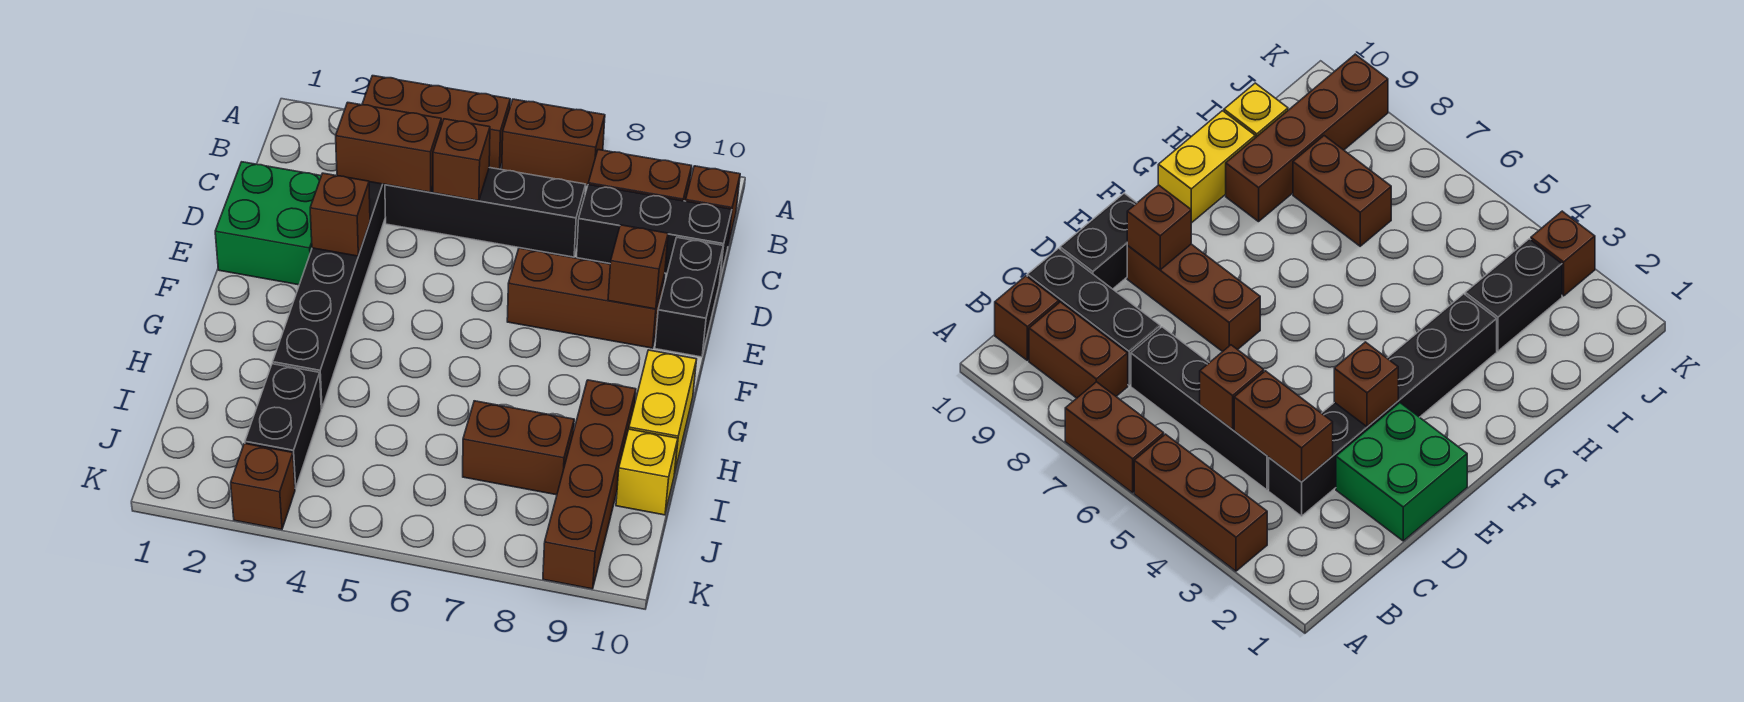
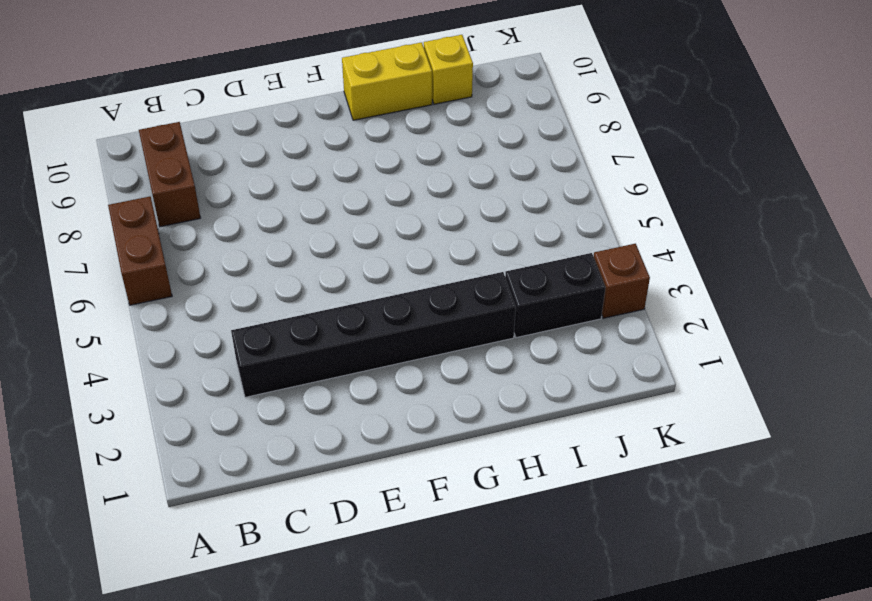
none -> brown brick A3:A5 level 1
none -> brown brick B10 level 1
none -> black brick C4:C7 level 1

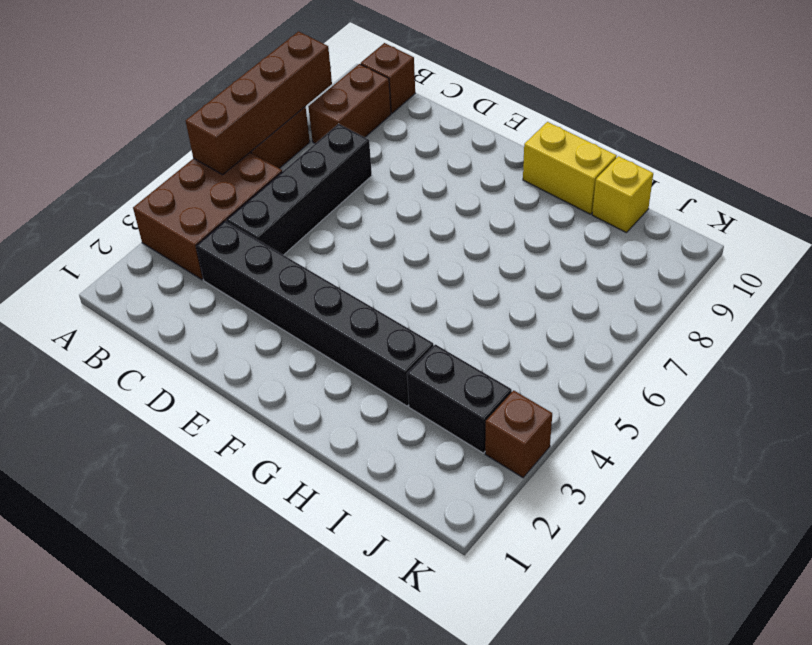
brown brick A3:B5 level 1 -> brown brick A3:A5 level 1
brown brick A5:A8 level 2 -> brown brick H9:K9 level 1
none -> black brick C8:C10 level 1
none -> green brick D1:E2 level 1
none -> black brick D10:E10 level 1

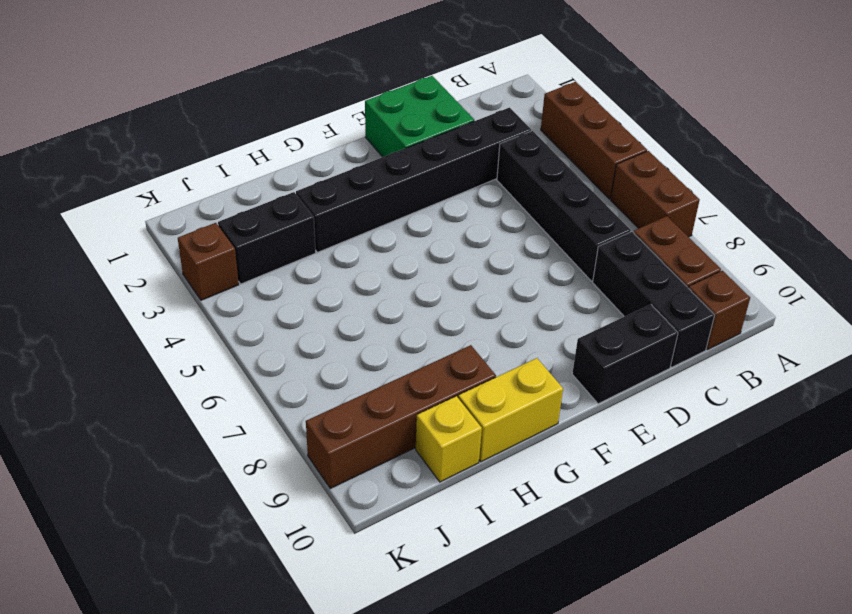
none -> brown brick E7:E9 level 1
none -> brown brick I7:I8 level 1
none -> brown brick C3:C4 level 2

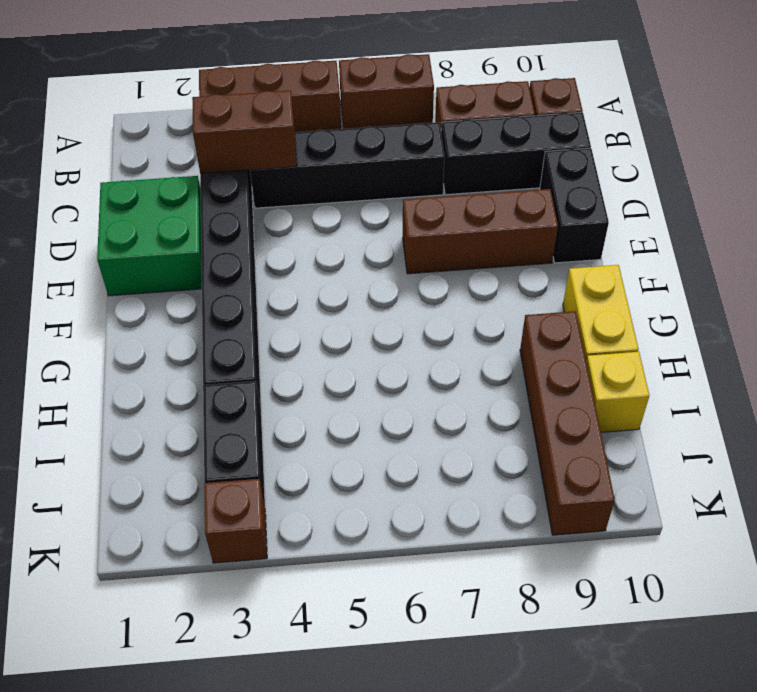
none -> brown brick I7:I8 level 1
none -> brown brick C5 level 2
none -> brown brick E3 level 2

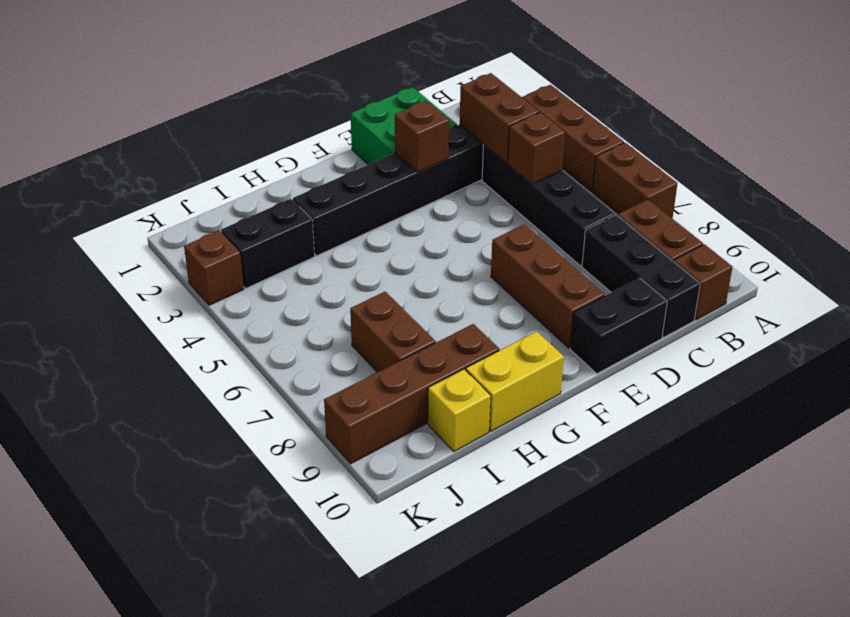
none -> brown brick E9 level 2

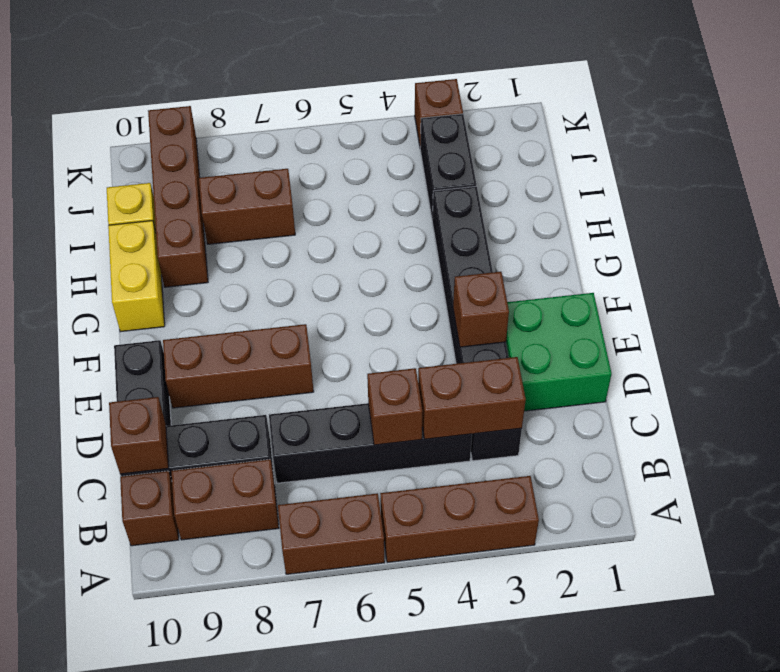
brown brick C10 level 2 -> brown brick E9 level 2

